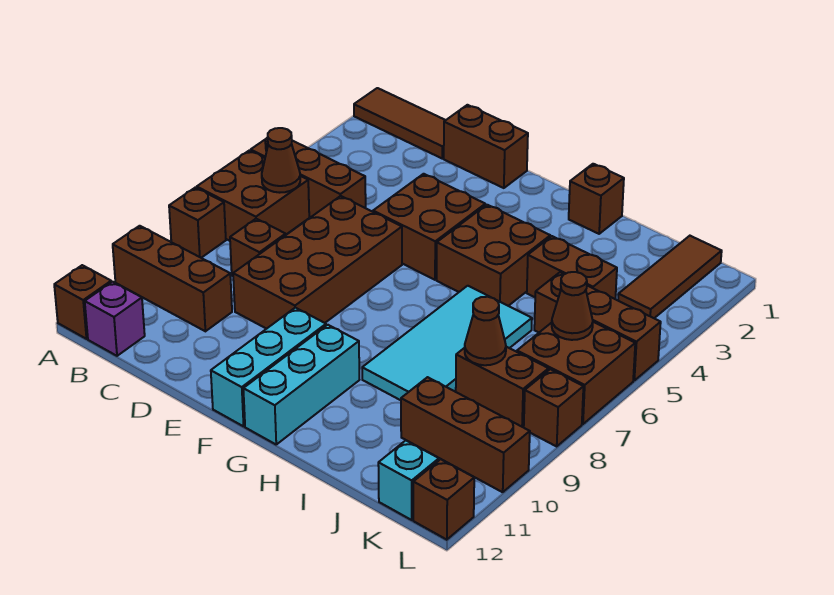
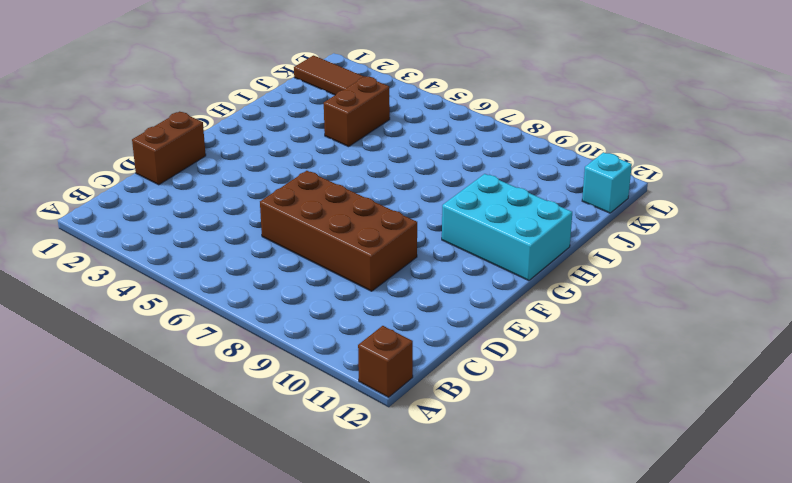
cyan brick G10:H12 level 1 -> cyan brick G10:G12 level 1
none -> brown tile A1:C1 level 1
none -> brown brick A5:C5 level 1
none -> brown brick A6:B7 level 1

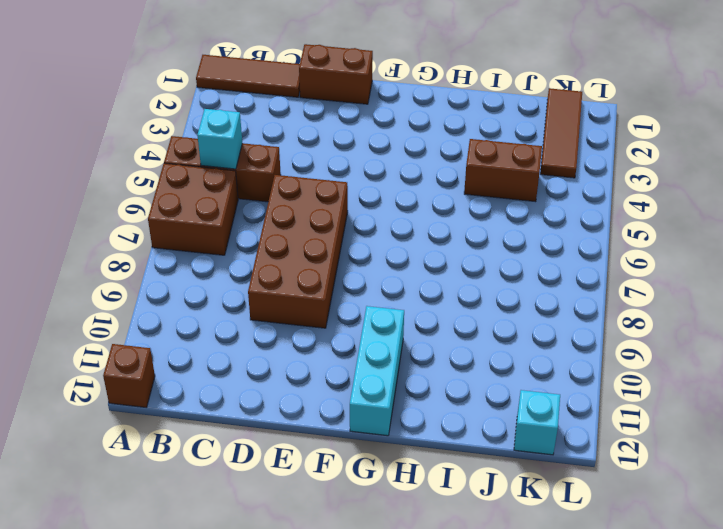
cyan brick B5 level 2 -> none
none -> brown brick A8 level 1
none -> brown brick A10:C10 level 1
none -> purple brick B12 level 1

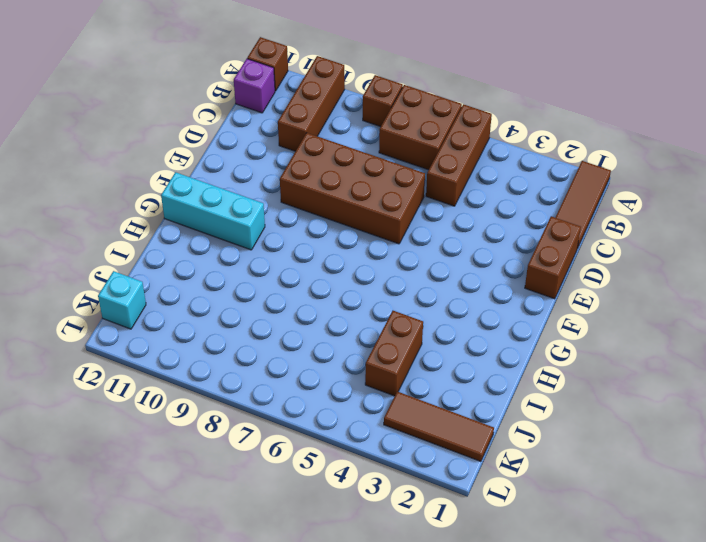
none -> brown brick C8 level 1
none -> brown brick E4:F5 level 1
none -> cyan brick F10:F12 level 1

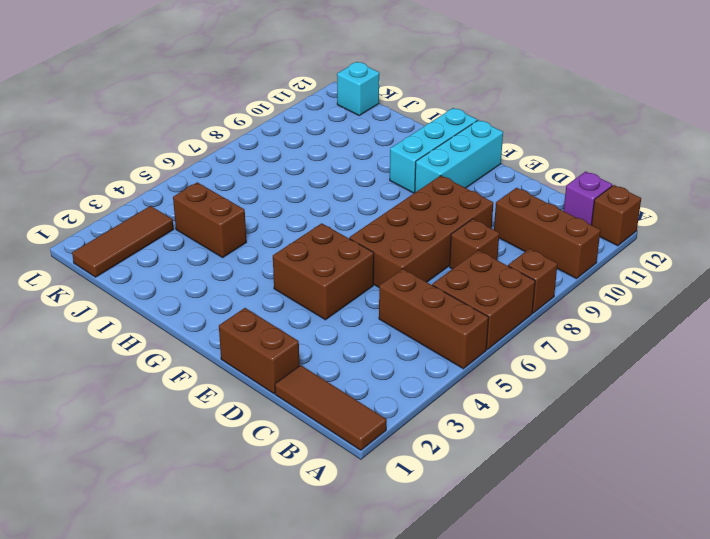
none -> brown brick G4:H5 level 1
none -> brown brick H1 level 1
none -> cyan tile H6:I9 level 1

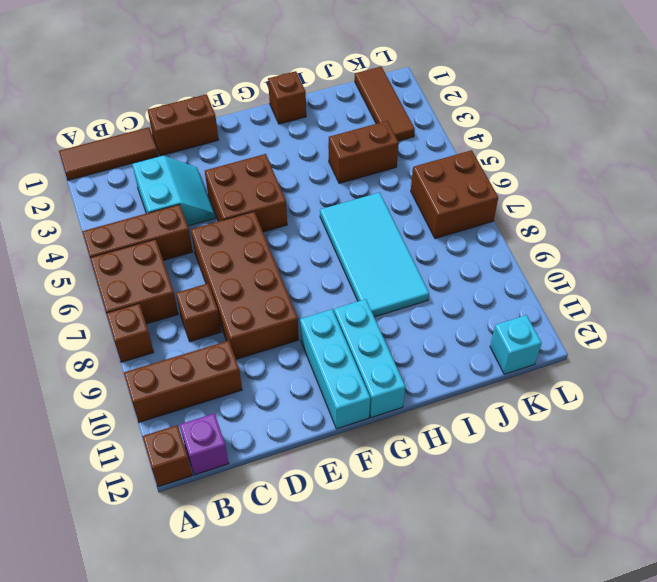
cyan slope C3:D4 level 1 top C -> none
none -> brown brick G4:H5 level 1
none -> brown brick J5:L5 level 1
none -> brown brick J8:K8 level 1

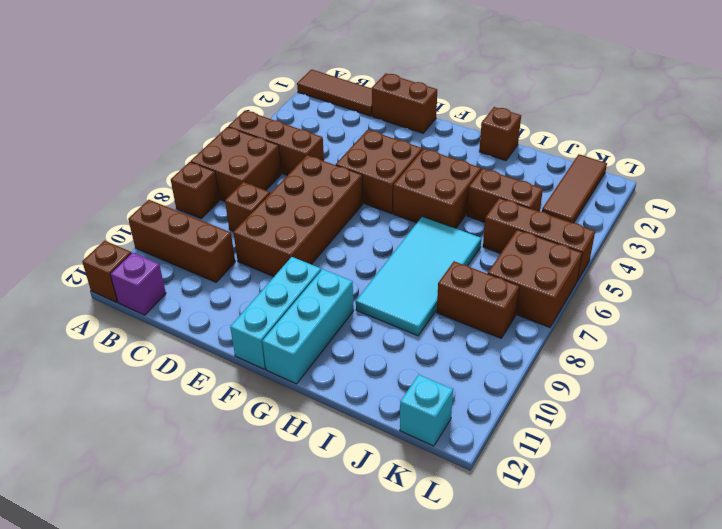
none -> brown brick J10:L10 level 1
none -> brown brick L8 level 1
none -> brown brick L12 level 1

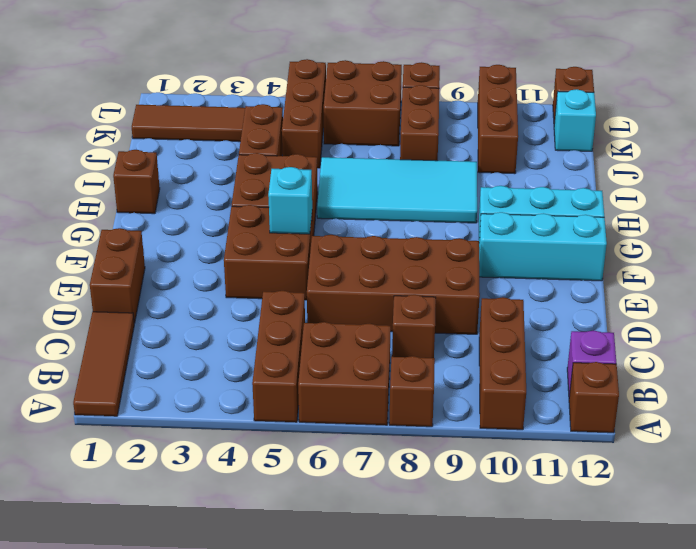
cyan brick F5 level 2 -> none
none -> brown cone B6 level 2
none -> brown cone J8 level 2
none -> brown cone K6 level 2

